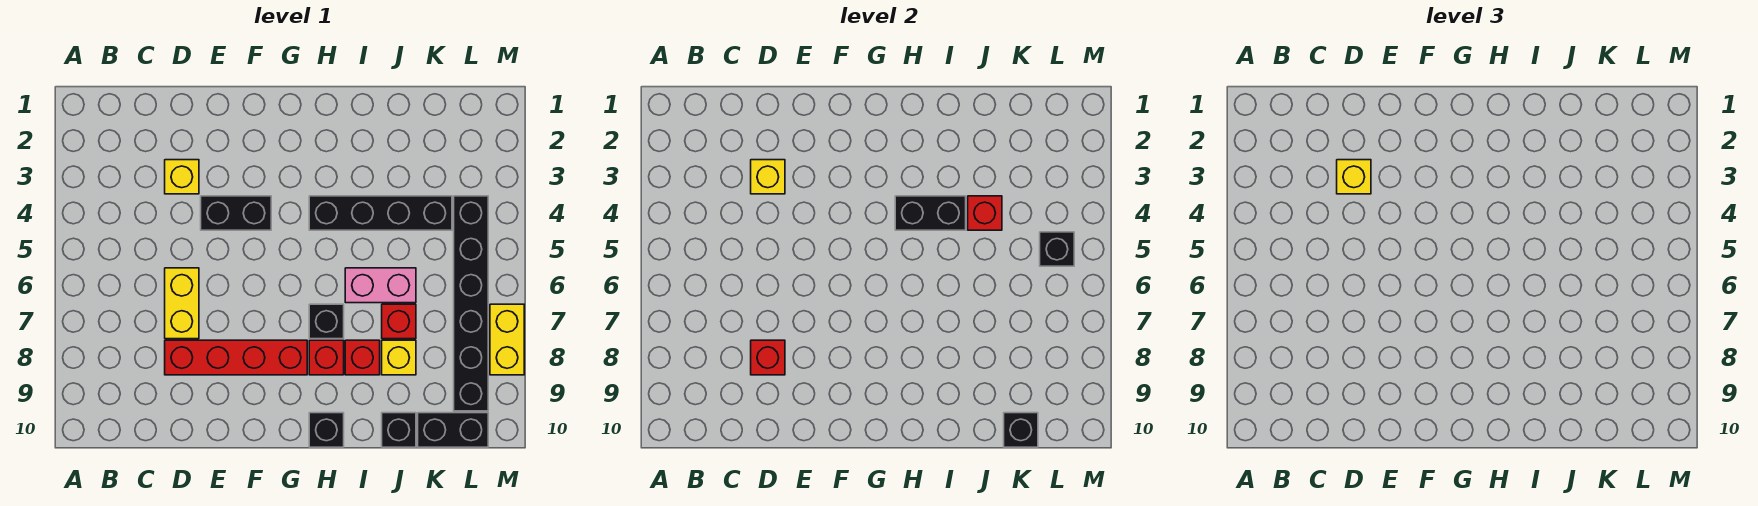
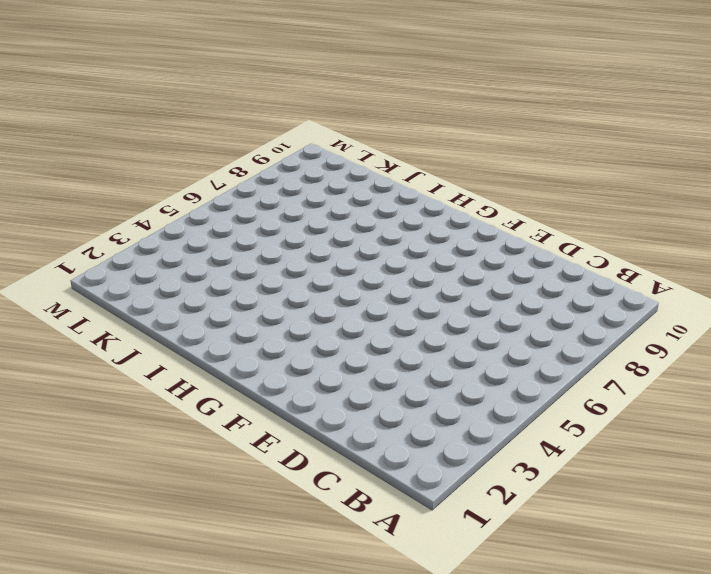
none -> yellow brick D3 level 1
none -> yellow brick D6:D7 level 1
none -> red brick D8:G8 level 1

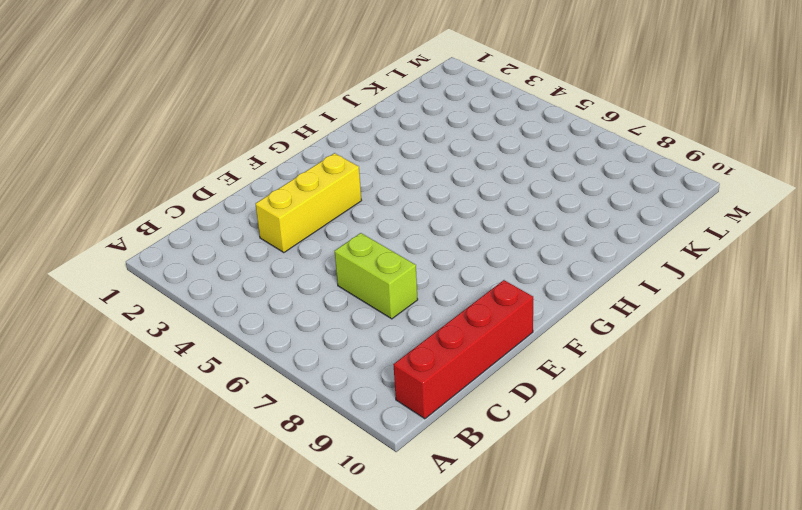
red brick B10:E10 level 1 -> red brick D8:G8 level 1
yellow brick D3:F3 level 1 -> yellow brick D3 level 1
lime brick D6:D7 level 1 -> yellow brick D6:D7 level 1
none -> black brick E4:F4 level 1
none -> black brick H4:K4 level 1
none -> black brick H7 level 1

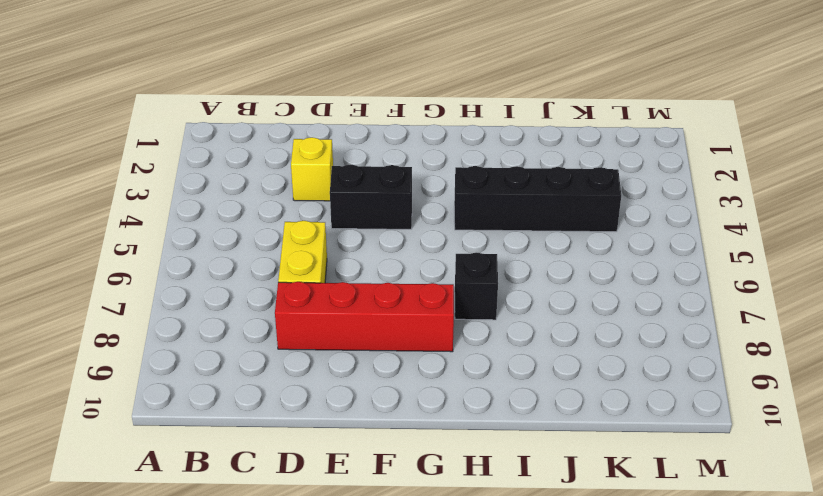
none -> red brick H8 level 1
none -> black brick H10 level 1
none -> pink brick I6:J6 level 1

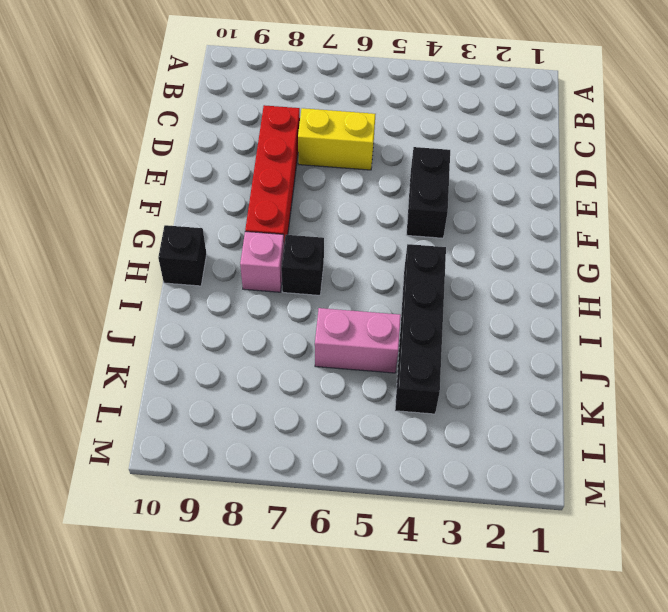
pink brick H8 level 1 -> red brick H8 level 1
pink brick J5:J6 level 1 -> pink brick I6:J6 level 1
none -> yellow brick D3 level 1
none -> red brick I8 level 1
none -> red brick J7 level 1

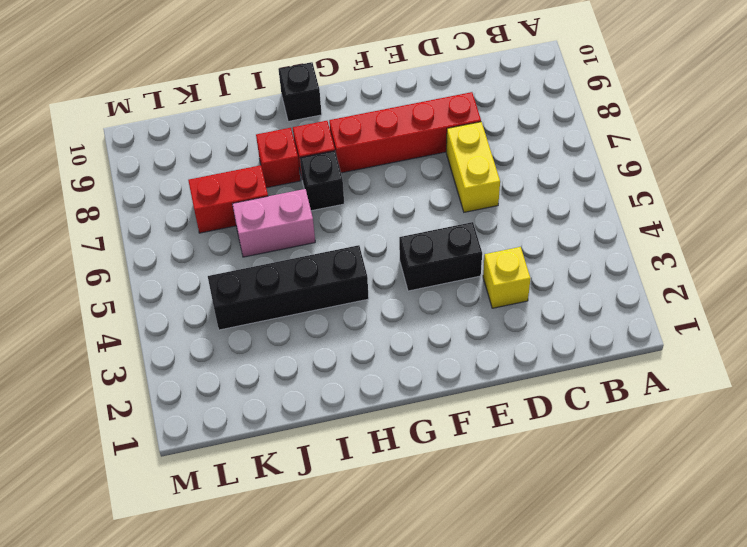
red brick J7:K7 level 1 -> red brick J7 level 1
none -> yellow brick J8 level 1
none -> black brick J10 level 1
none -> black brick K10:L10 level 1

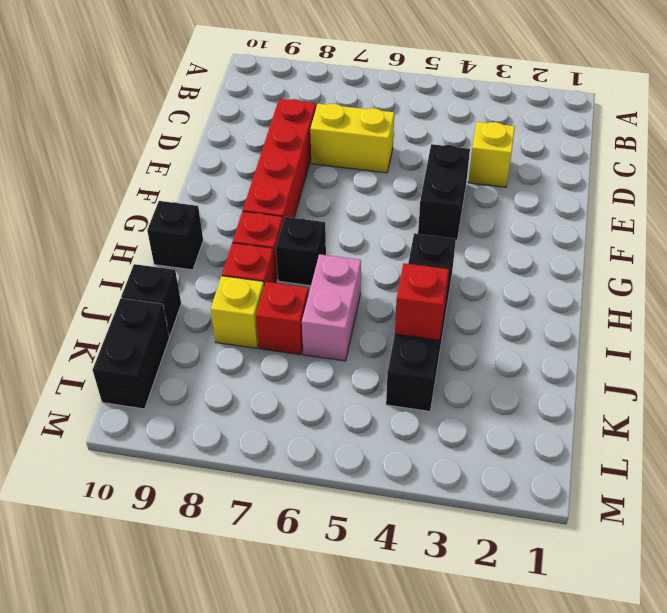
none -> black brick L4:L9 level 1
none -> yellow brick M7:M8 level 1
none -> yellow brick D3 level 2

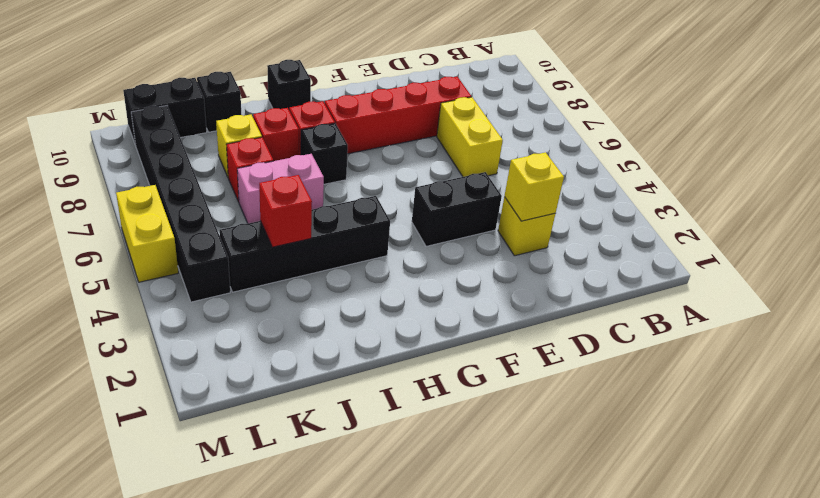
yellow brick M5:M6 level 1 -> yellow brick M7:M8 level 1
none -> red brick D8 level 2
none -> black brick H4:I4 level 2
none -> black brick K10 level 2

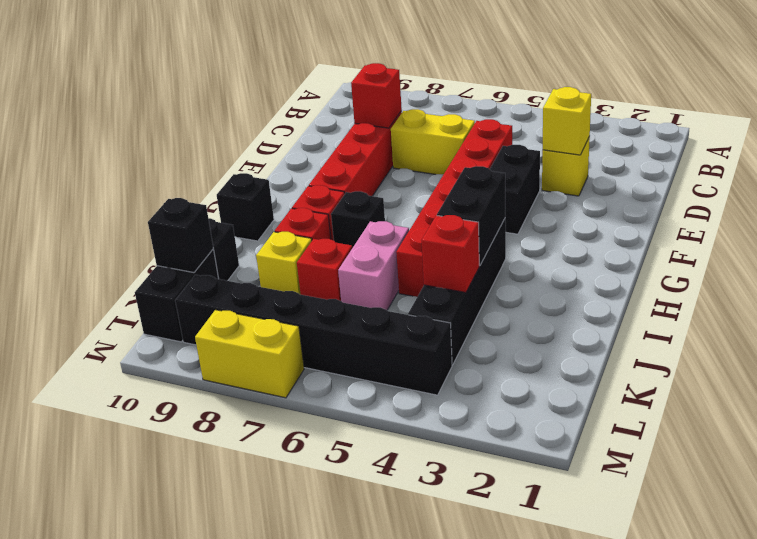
red brick D5:I5 level 1 -> none
none -> black brick L5 level 2
none -> yellow brick D3 level 3

